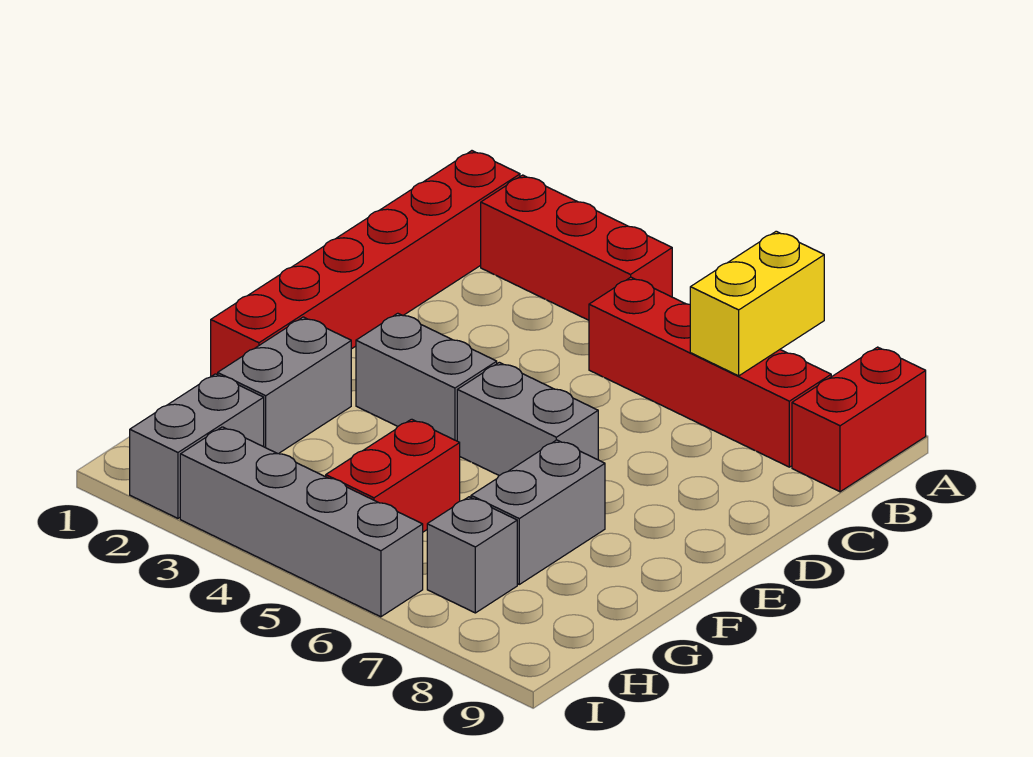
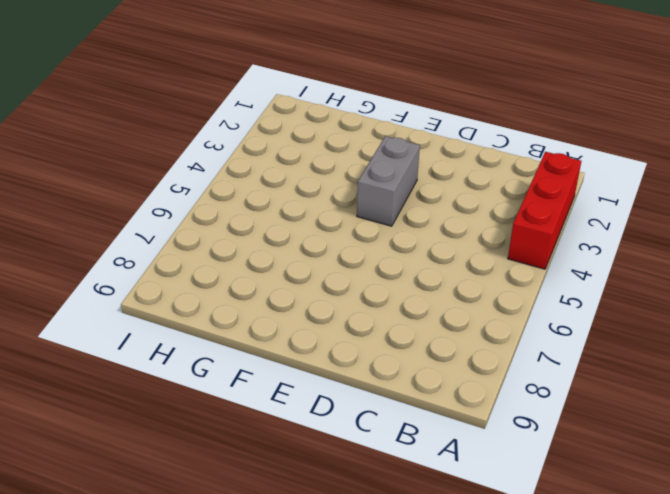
none -> red brick A1:F1 level 1
none -> red brick A9:B9 level 1
none -> red brick B5:B8 level 1

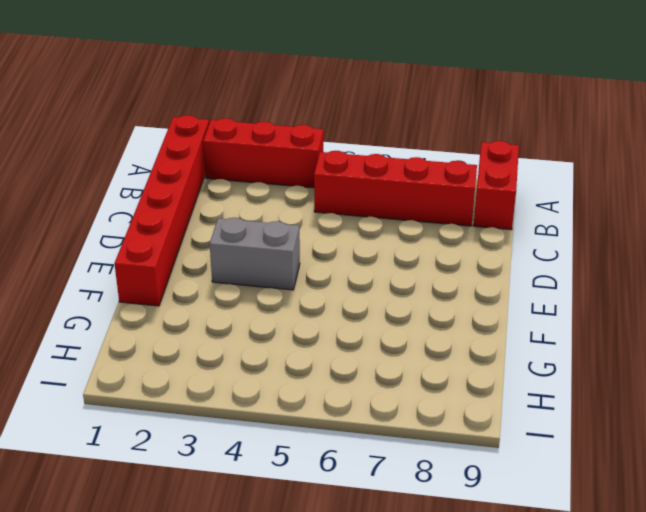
none -> grey brick E5:E6 level 1
none -> grey brick F2:G2 level 1
none -> grey brick F7:G7 level 1

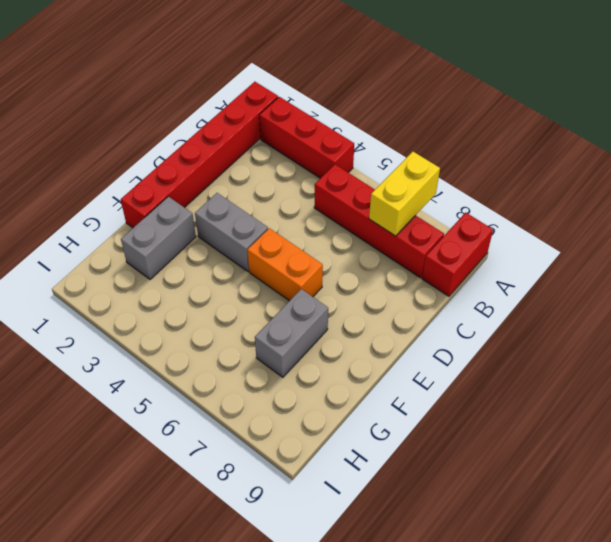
orange brick E5:E6 level 1 -> grey brick E5:E6 level 1
none -> red brick G5:H5 level 1
none -> grey brick H2:I2 level 1
none -> grey brick H7 level 1

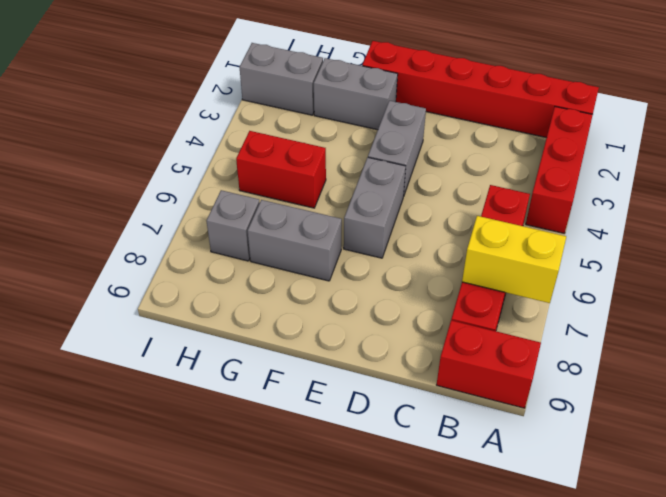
none -> grey brick I3:I6 level 1

